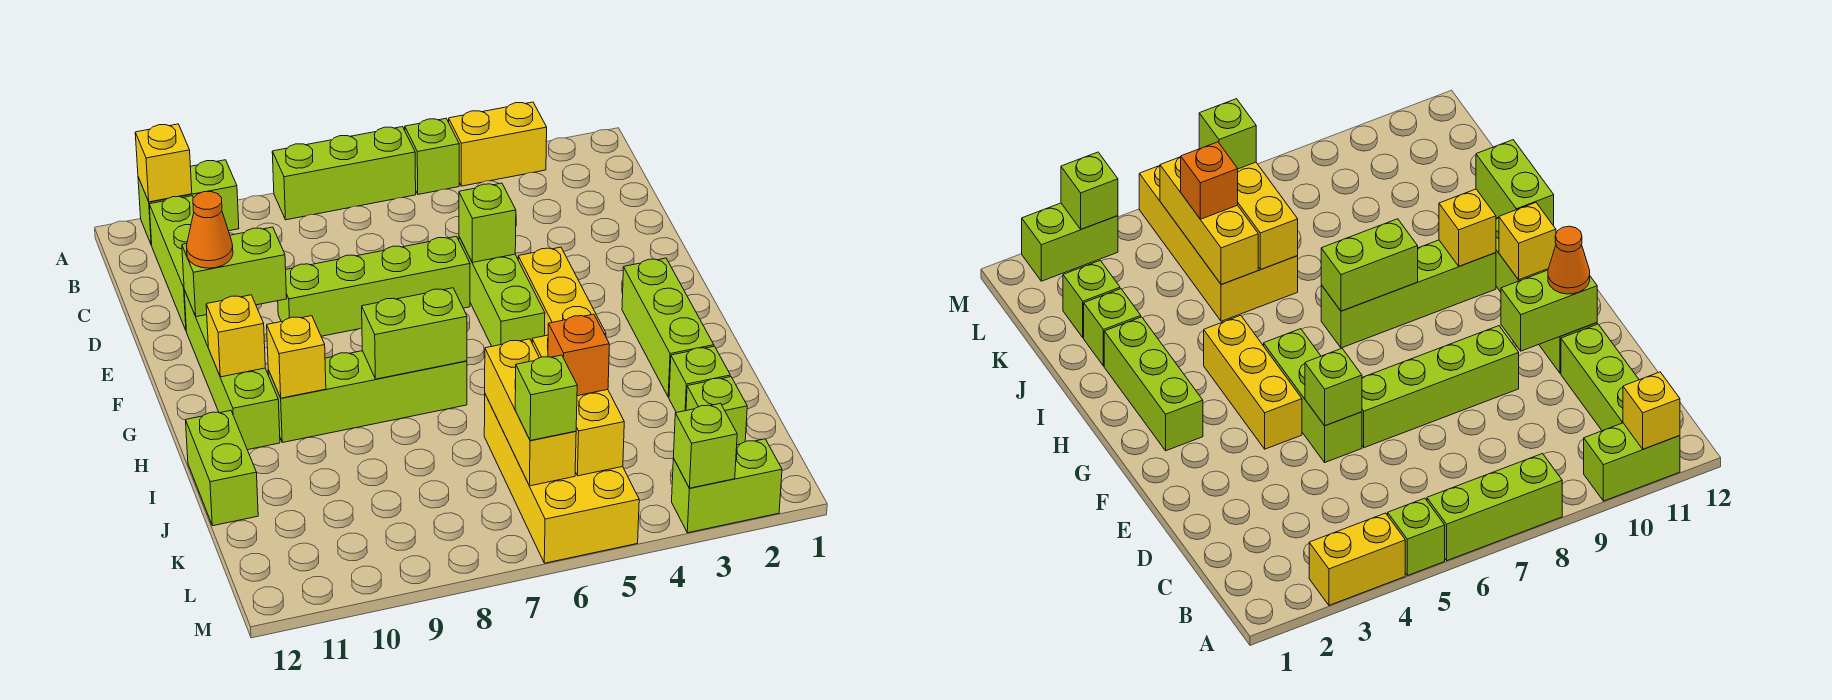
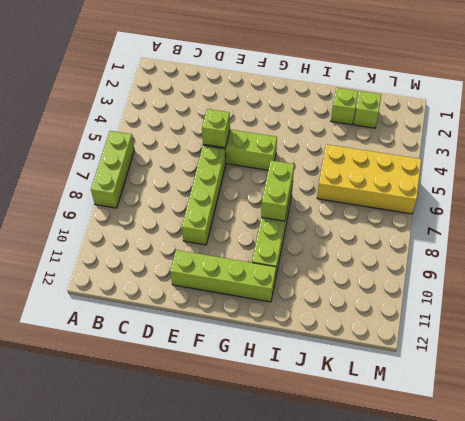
none -> yellow brick A3:A4 level 1
none -> lime brick A5 level 1
none -> lime brick A10:A11 level 1

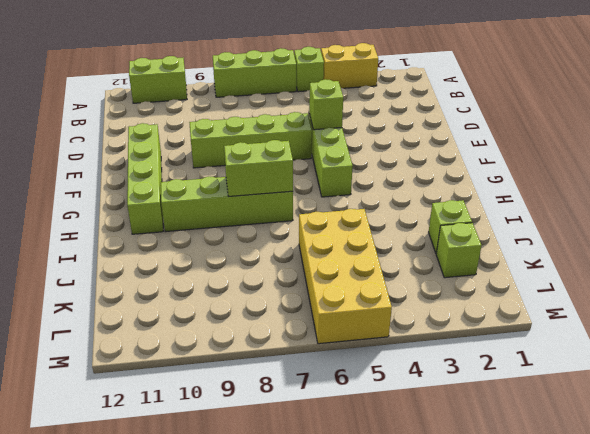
none -> lime brick B11:D11 level 1
none -> yellow brick F4:H4 level 1
none -> lime brick G2:I2 level 1

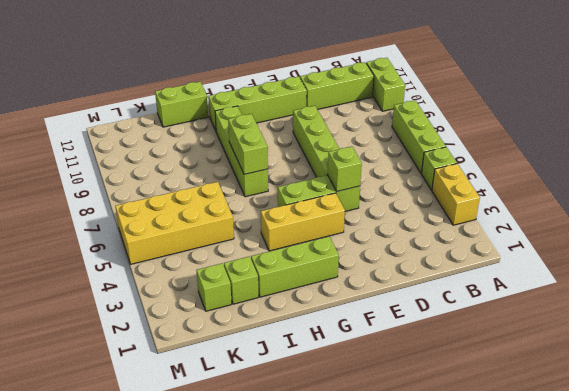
none -> lime brick M2:M3 level 1
none -> yellow brick A11 level 2
none -> lime brick E10:E11 level 2

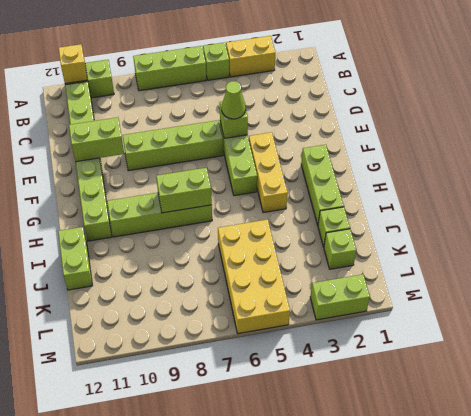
lime cone E5 level 3 -> none
none -> yellow brick G11 level 2
none -> yellow brick H10 level 2
none -> yellow brick J5:L5 level 2

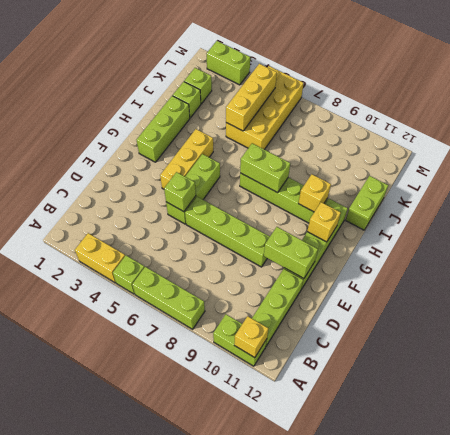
none -> yellow brick J6:L6 level 2
none -> lime brick M3 level 2
none -> orange cone E11 level 3

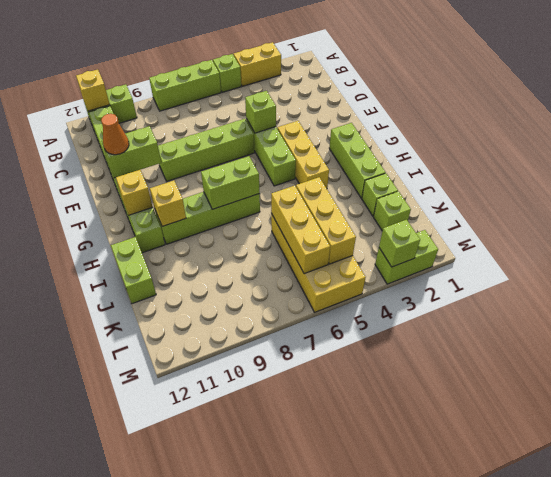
none -> orange brick K5 level 3
none -> lime brick L6 level 3

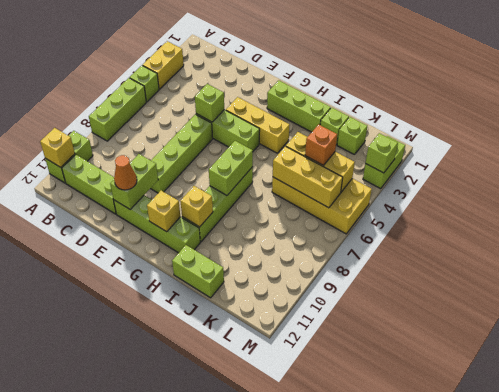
none -> lime brick L6 level 3

